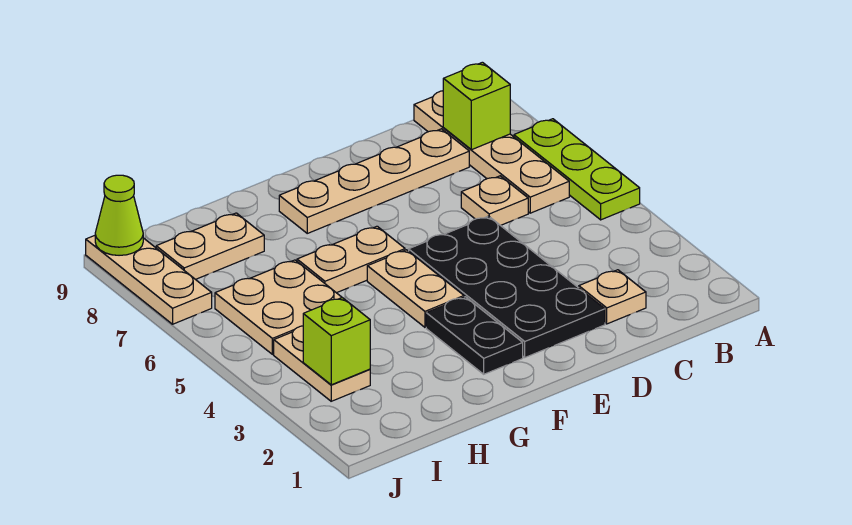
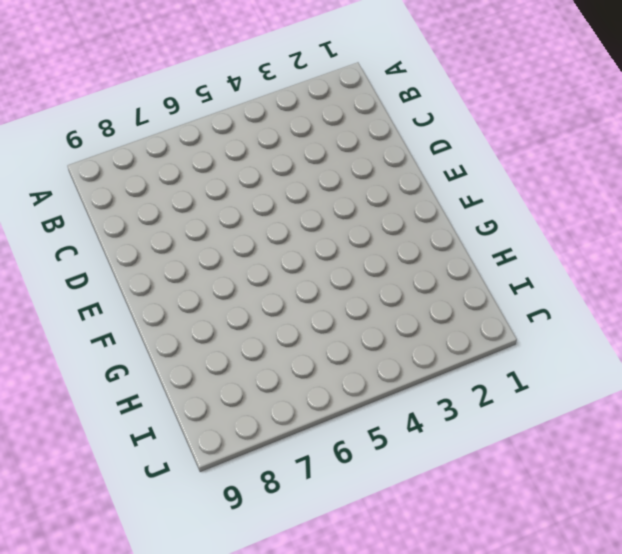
none -> lime plate A5:A7 level 1
none -> tan plate B6:B9 level 1
none -> tan plate C2 level 1

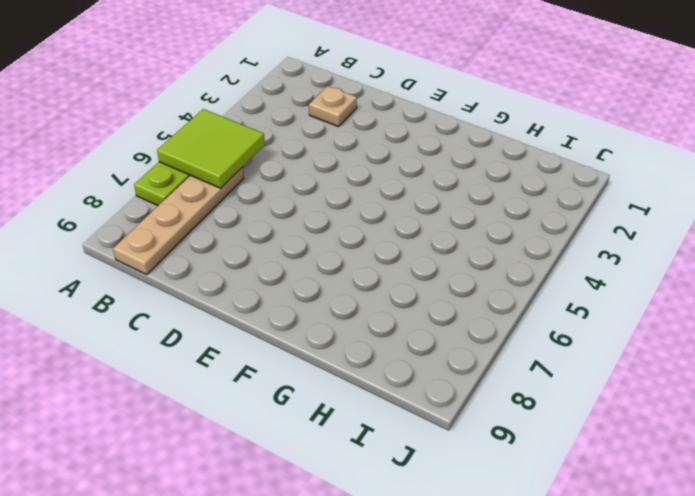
lime tile A5:B6 level 2 -> none
none -> tan plate C6 level 1
none -> tan plate C8:F8 level 1
none -> black plate D2:E5 level 1

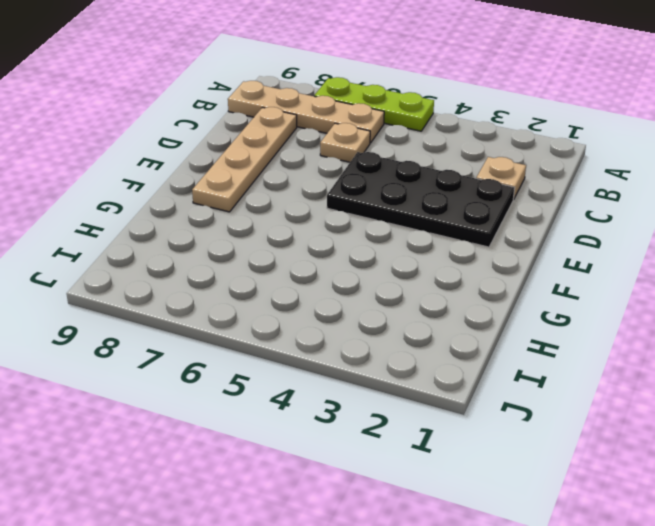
none -> black plate F2:F3 level 1
none -> tan plate F4:F5 level 1
none -> tan plate F6:G6 level 1

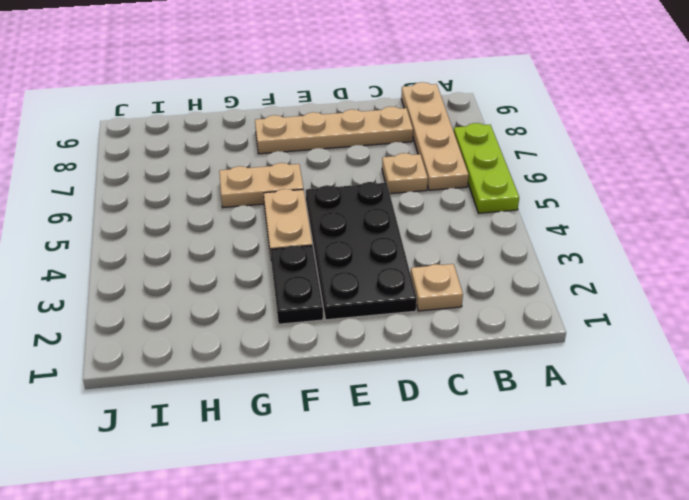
none -> tan plate H5:I6 level 1
none -> tan plate H8:I8 level 1
none -> tan plate I3:I4 level 1

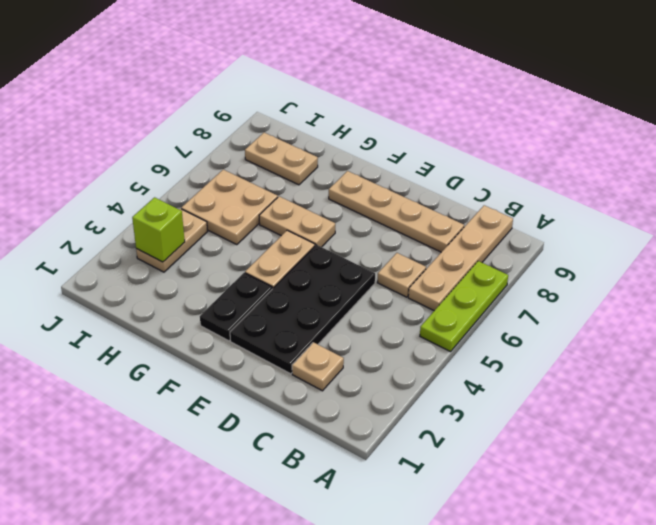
none -> tan plate J7:J9 level 1
none -> lime brick B8 level 2
none -> lime cone J9 level 2

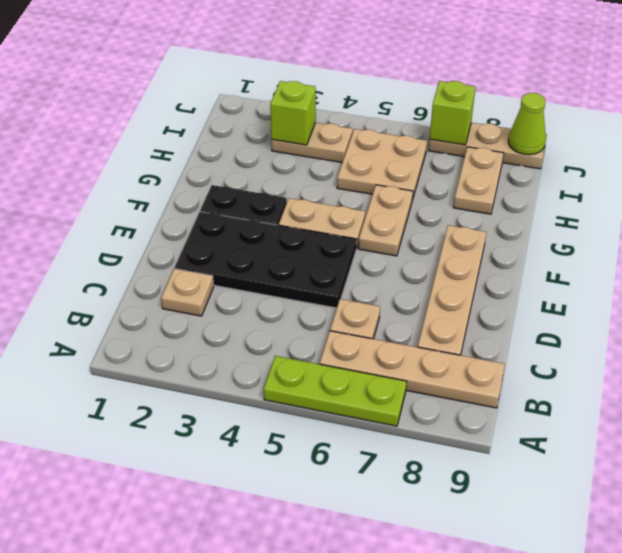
lime brick J7 level 2 -> lime brick B8 level 2

